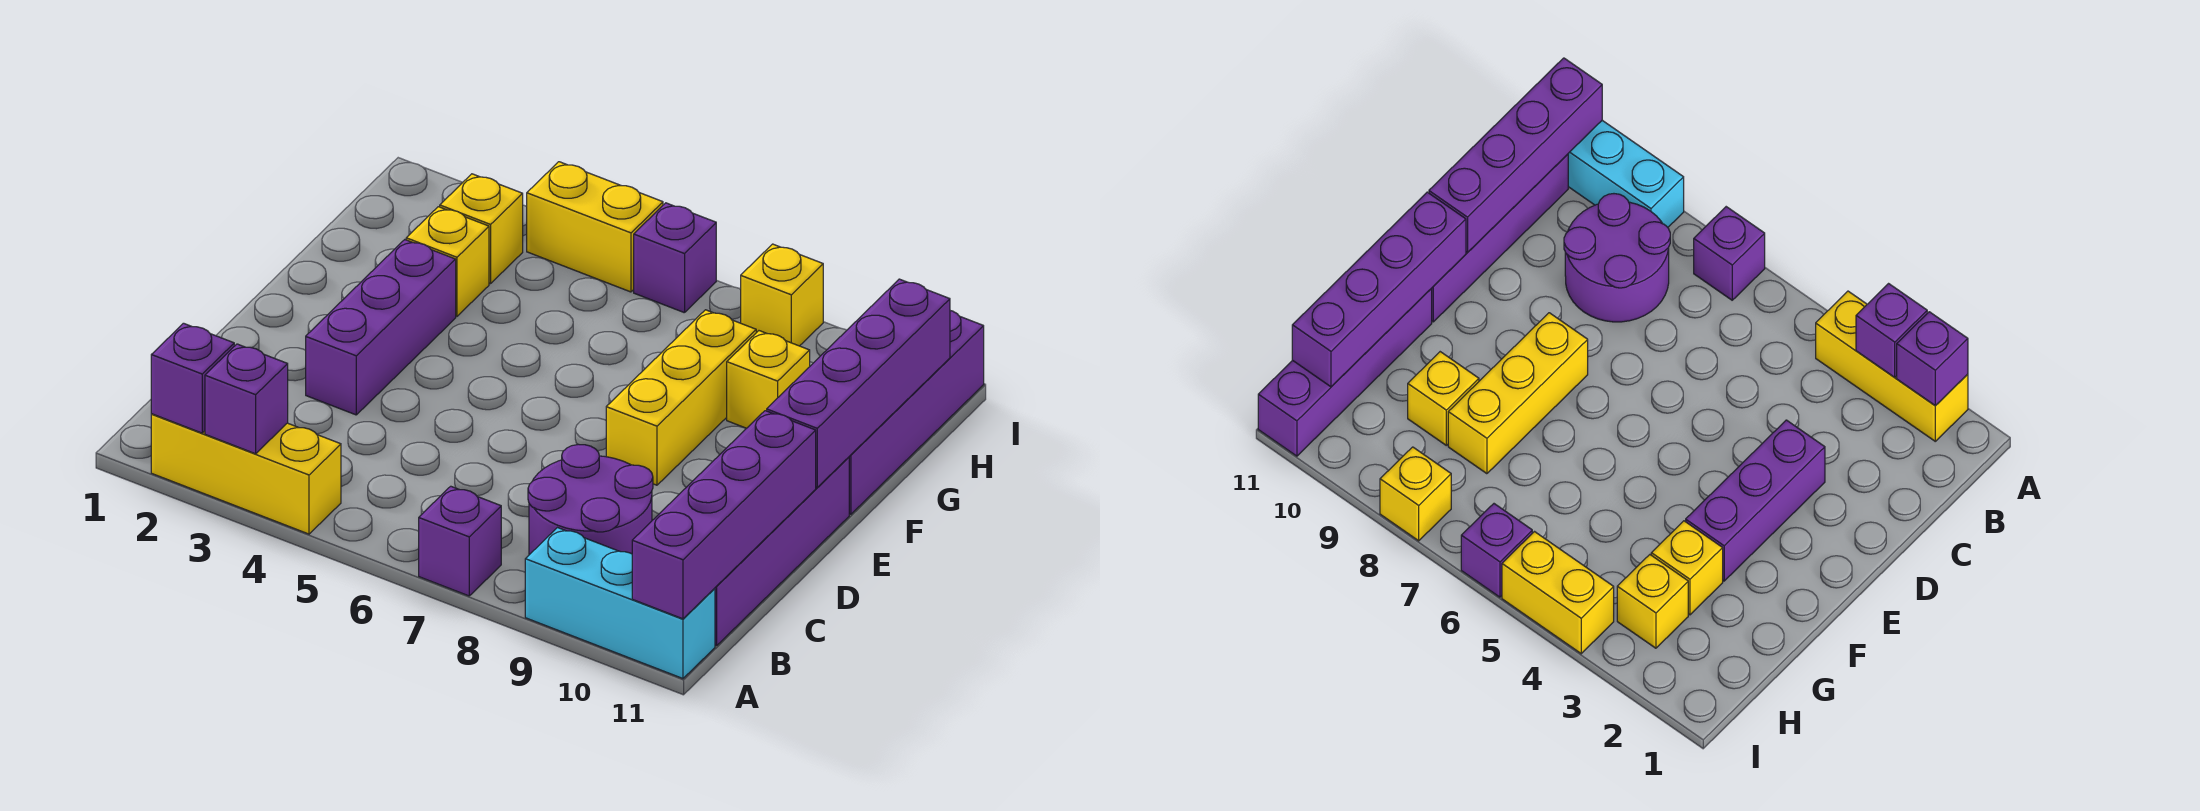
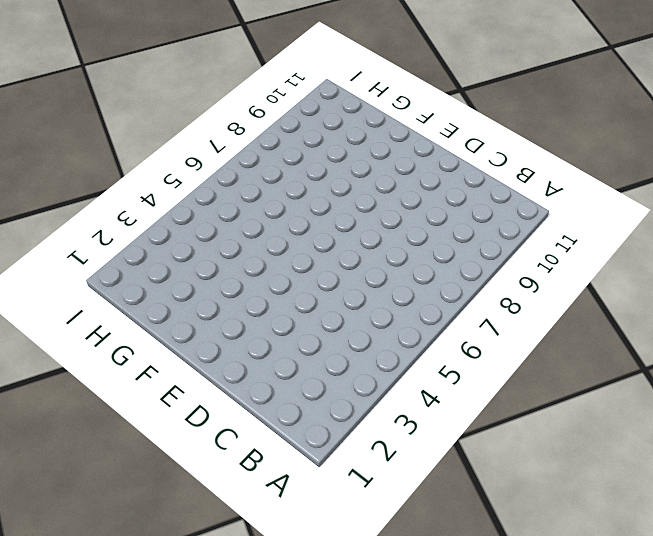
none -> yellow brick A2:A4 level 1
none -> purple brick A7 level 1
none -> cyan brick A9:A11 level 1

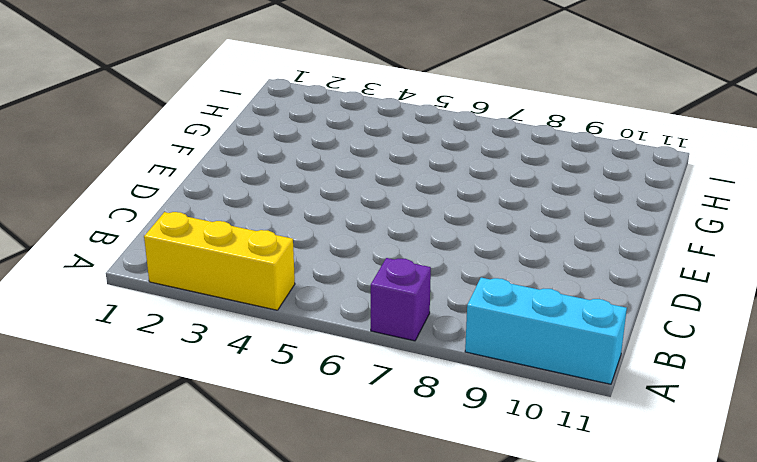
none -> purple round brick B8:C9 level 1
none -> purple brick B11:E11 level 1
none -> purple brick D3:F3 level 1

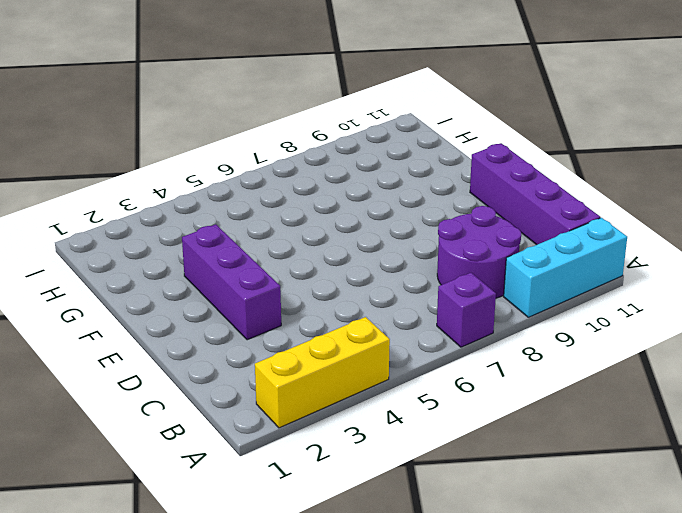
none -> yellow brick E8:G8 level 1
none -> purple brick F11:I11 level 1
none -> yellow brick G3 level 1

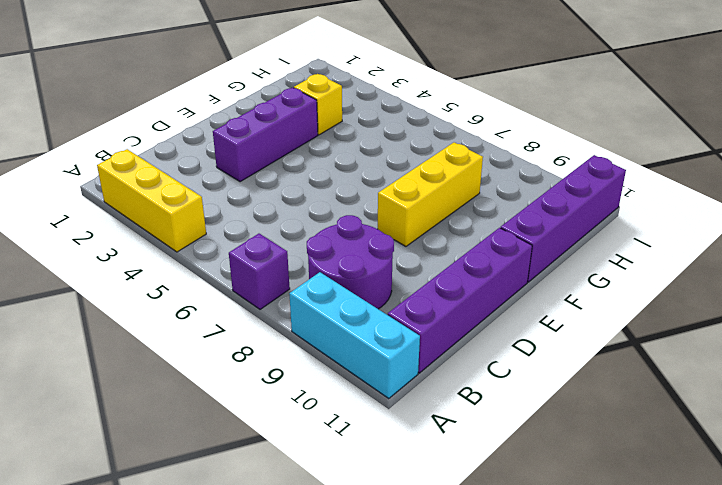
none -> yellow brick G9 level 1
none -> yellow brick H3 level 1
none -> yellow brick I4:I5 level 1

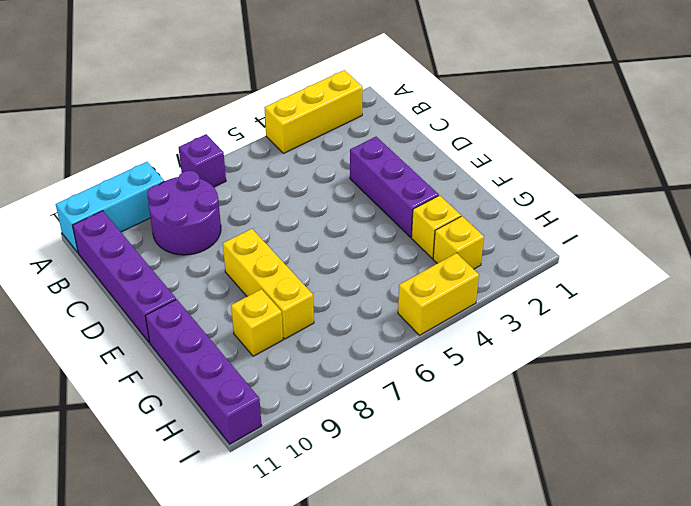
none -> purple brick I6 level 1
none -> yellow brick I8 level 1
none -> purple brick A2 level 2

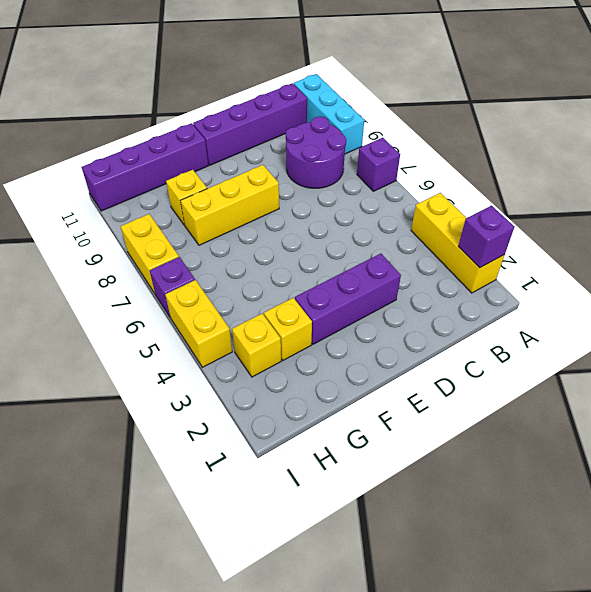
yellow brick I7:I8 level 1 -> yellow brick I8 level 1
none -> purple brick A3 level 2
none -> purple brick A11:D11 level 2
none -> purple brick E11:H11 level 2

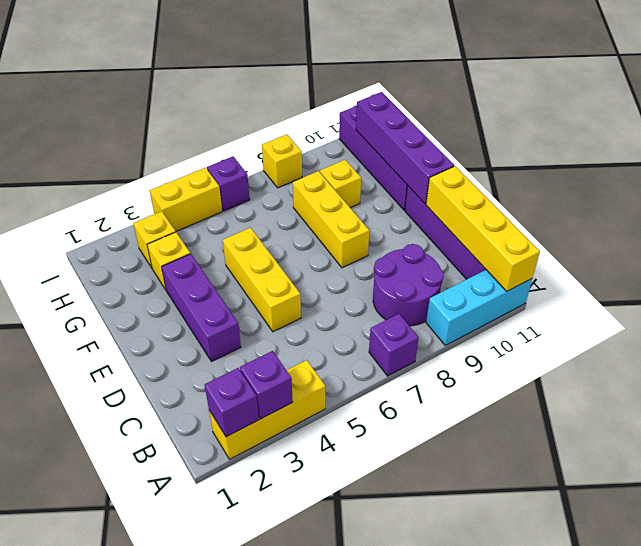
yellow brick A11:D11 level 2 -> purple brick A11:D11 level 2
yellow brick D5:F5 level 1 -> none

